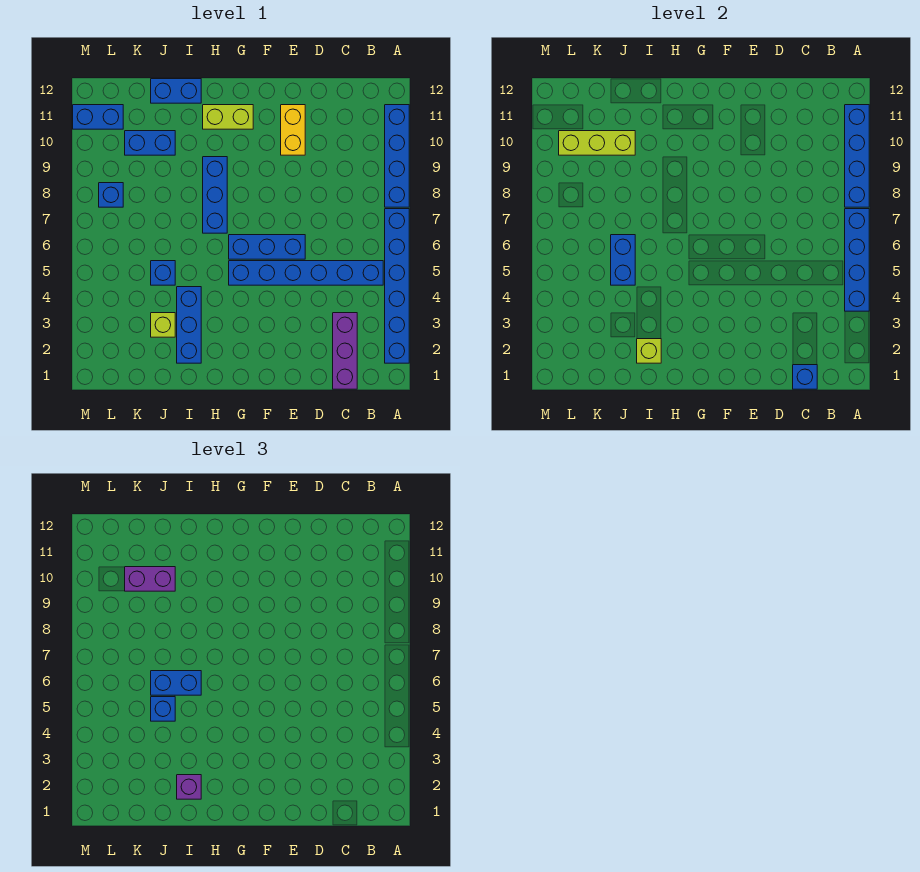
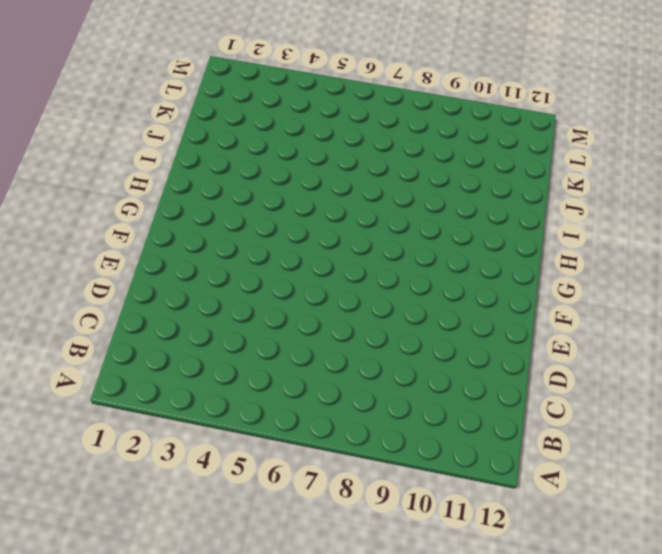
none -> blue brick A2:A7 level 1
none -> blue brick A8:A11 level 1
none -> blue brick B5:G5 level 1

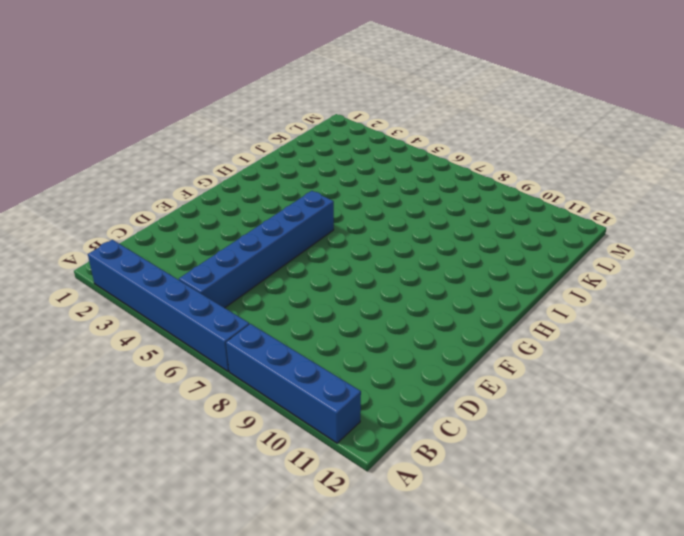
none -> purple brick C1:C3 level 1
none -> blue brick E6:G6 level 1
none -> yellow brick E10:E11 level 1

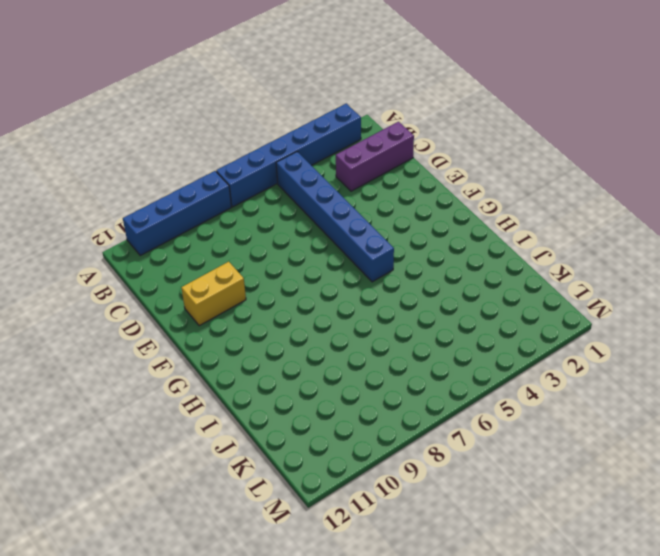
none -> blue brick E6:G6 level 1
none -> lime brick G11:H11 level 1
none -> blue brick H7:H9 level 1

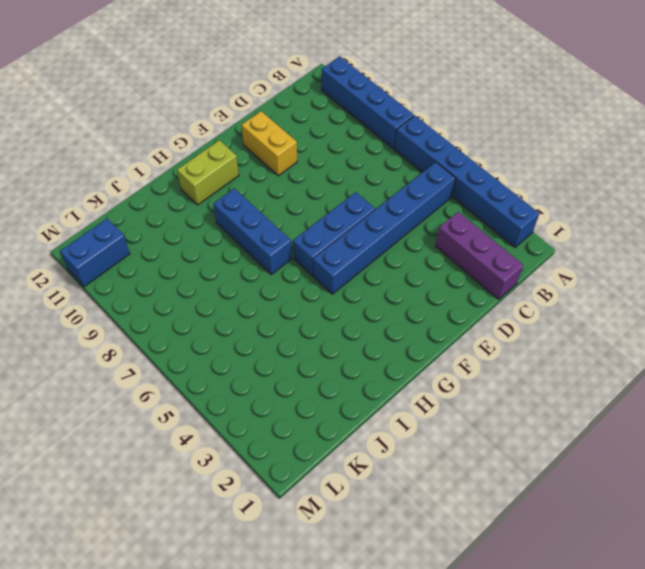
none -> blue brick I2:I4 level 1
none -> blue brick I12:J12 level 1
none -> lime brick J3 level 1

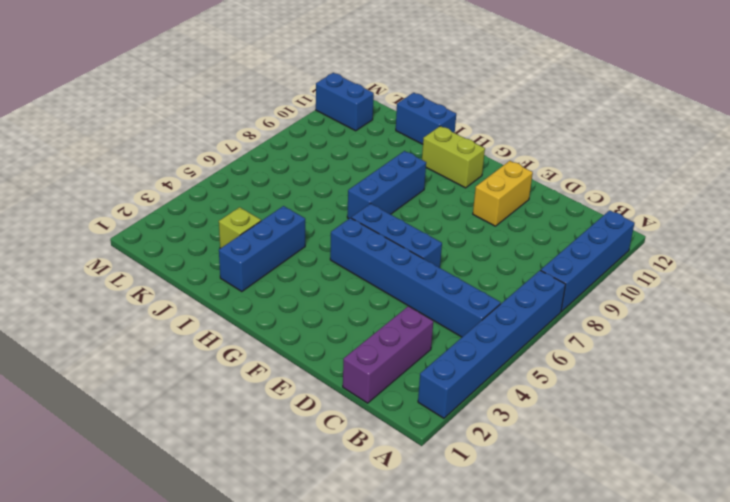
none -> blue brick J5 level 1
none -> blue brick J10:K10 level 1
none -> blue brick L8 level 1

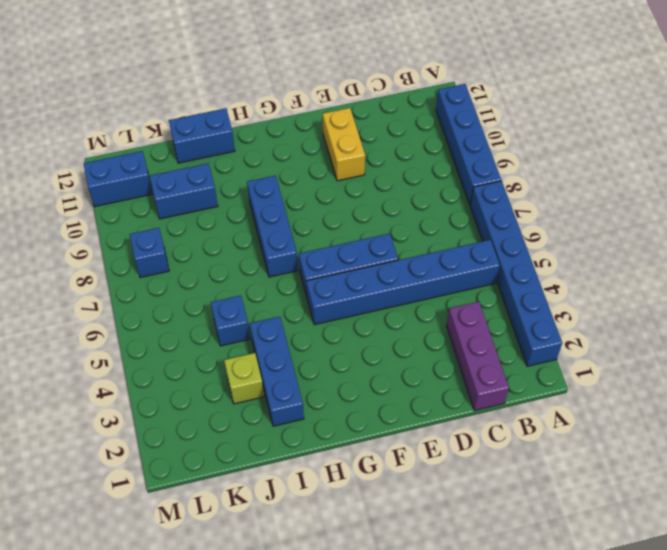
none -> lime brick G11:H11 level 1
none -> blue brick A4:A7 level 2
none -> blue brick A8:A11 level 2

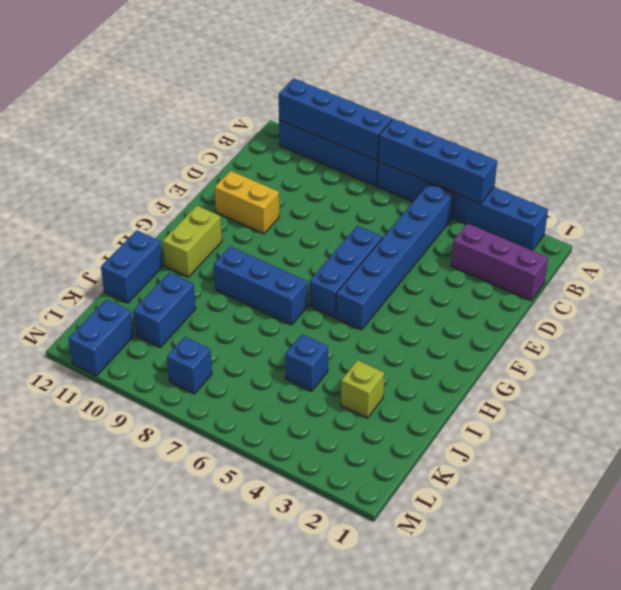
none -> blue brick I2:I4 level 1
none -> blue brick C1 level 2
none -> lime brick I2 level 2

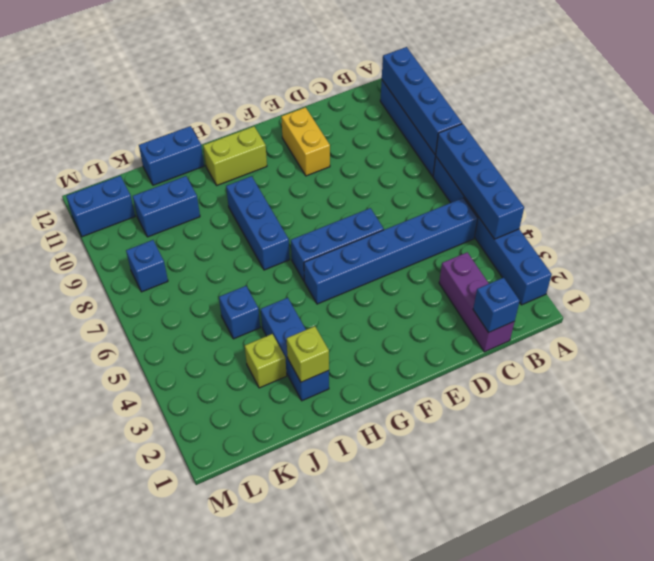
none -> blue brick J5:J6 level 2
none -> lime brick J10:L10 level 2
none -> purple brick I2 level 3

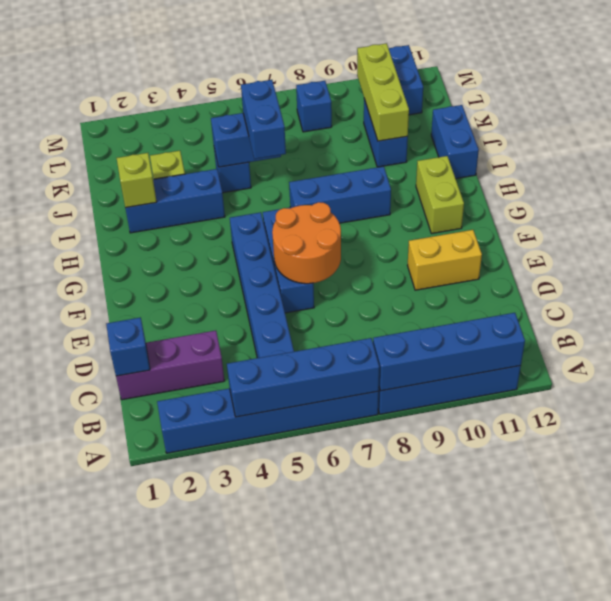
orange round brick E6:F7 level 2 -> none
none -> purple brick I2 level 3
none -> blue brick J5 level 3
none -> purple brick J10:K10 level 3

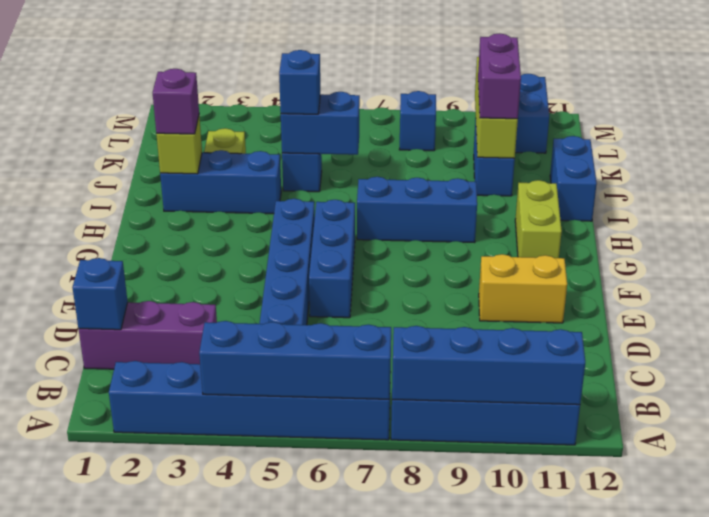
none -> blue brick I6:J6 level 3

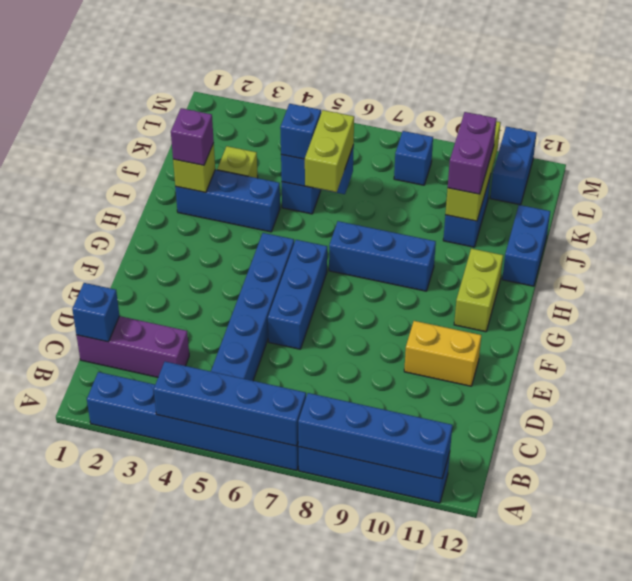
lime brick I6:J6 level 3 -> blue brick I6:J6 level 3

